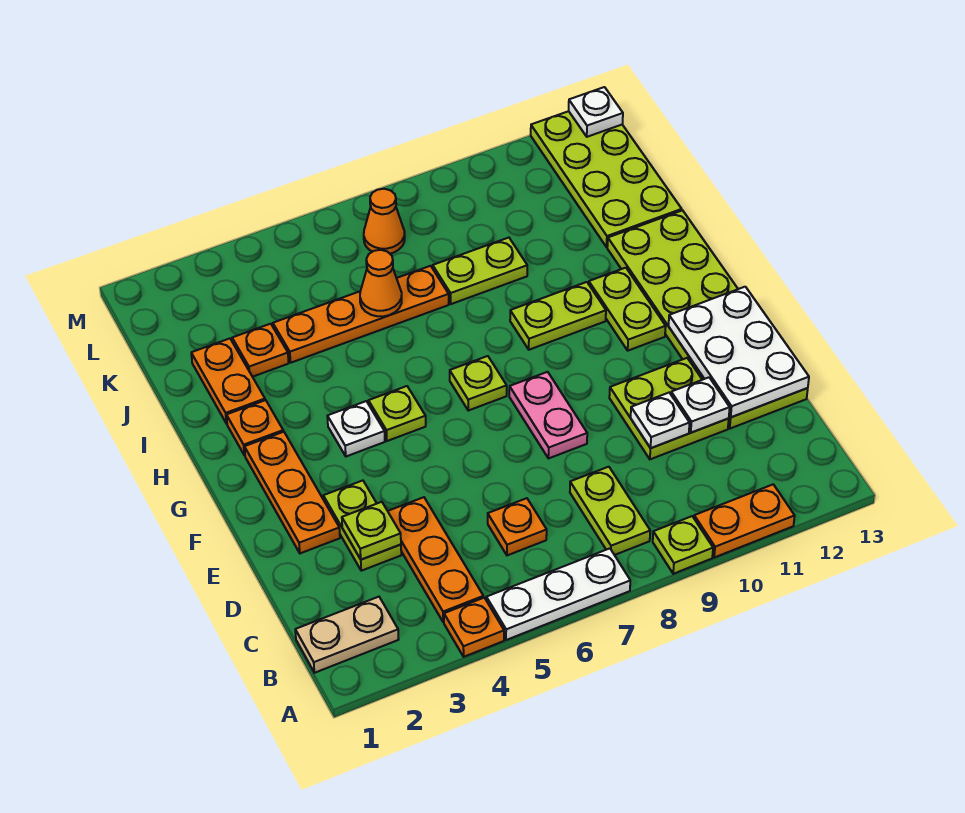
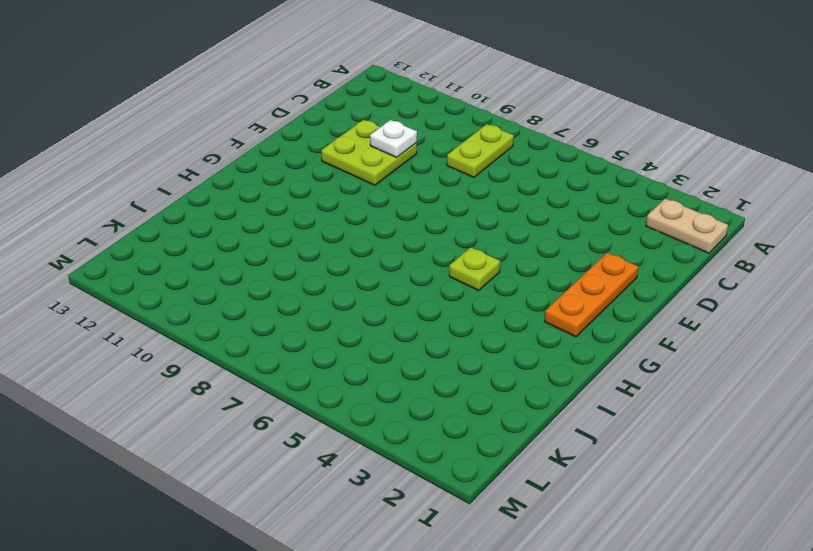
none -> orange plate A4 level 1
none -> white plate A5:A7 level 1
none -> lime plate A9 level 1
none -> orange plate A10:A11 level 1

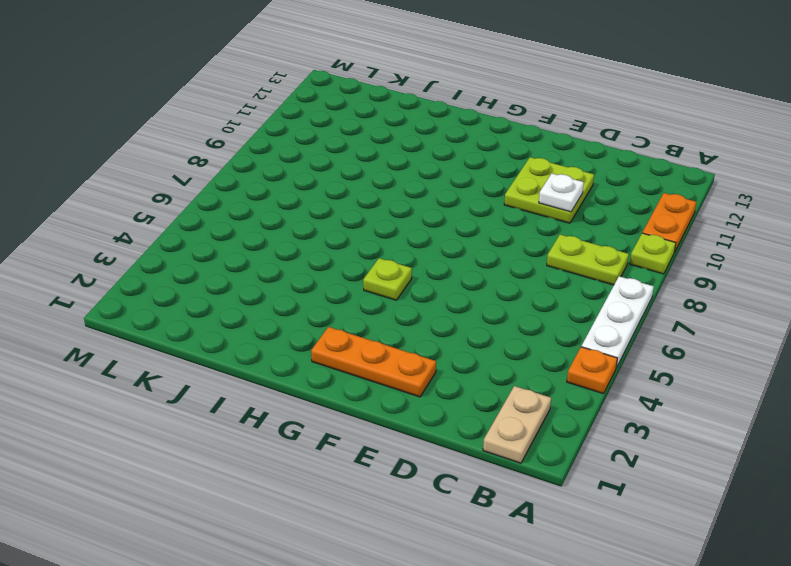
none -> orange plate B4:D4 level 1
none -> orange plate C6 level 1
none -> lime plate D3:E3 level 1
none -> lime plate D12:I13 level 1

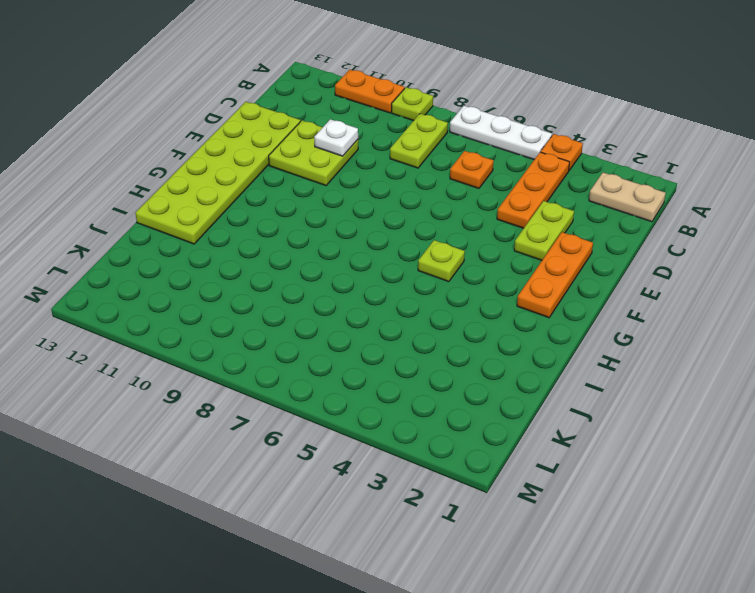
none -> pink plate E8:F8 level 1
none -> white plate G4 level 1
none -> lime plate G7 level 1
none -> lime plate G11:H11 level 1

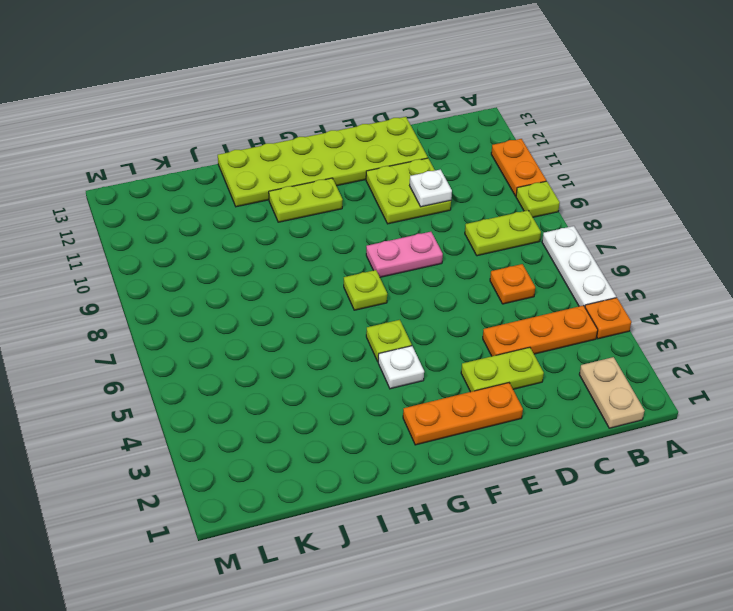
none -> orange plate H2 level 1
none -> lime plate H9:H10 level 1
none -> orange plate I2:J2 level 1
none -> orange plate J3 level 1

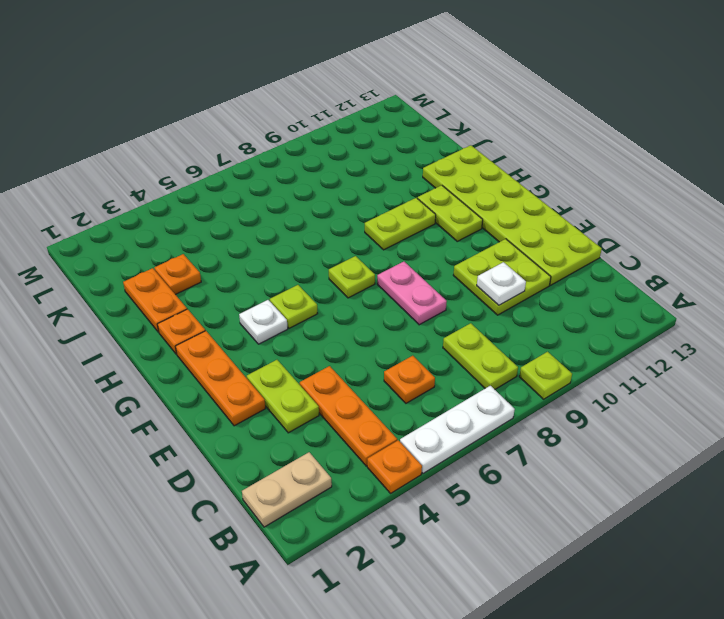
none -> orange plate A10:A11 level 1
none -> orange plate J4:J7 level 1
none -> lime plate J8:J9 level 1
none -> lime plate J12:M13 level 1

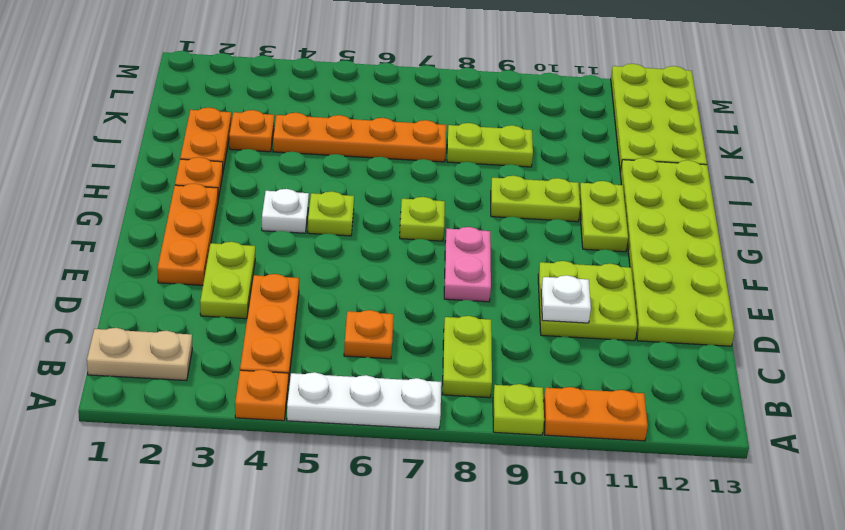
none -> orange cone L7 level 1
none -> lime plate D3 level 2
none -> white plate D11 level 2
none -> white plate D12:F13 level 2

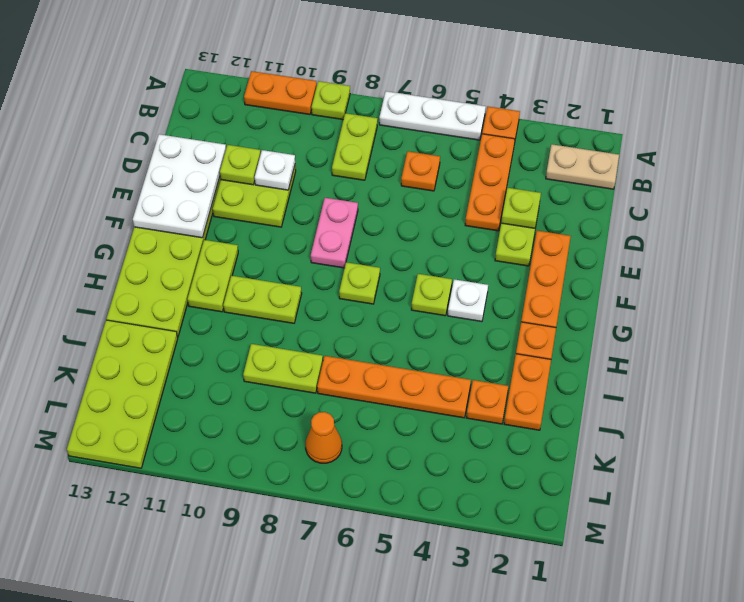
lime plate D11 level 2 -> white plate D11 level 2
none -> orange cone J6 level 2
none -> white plate M13 level 2

